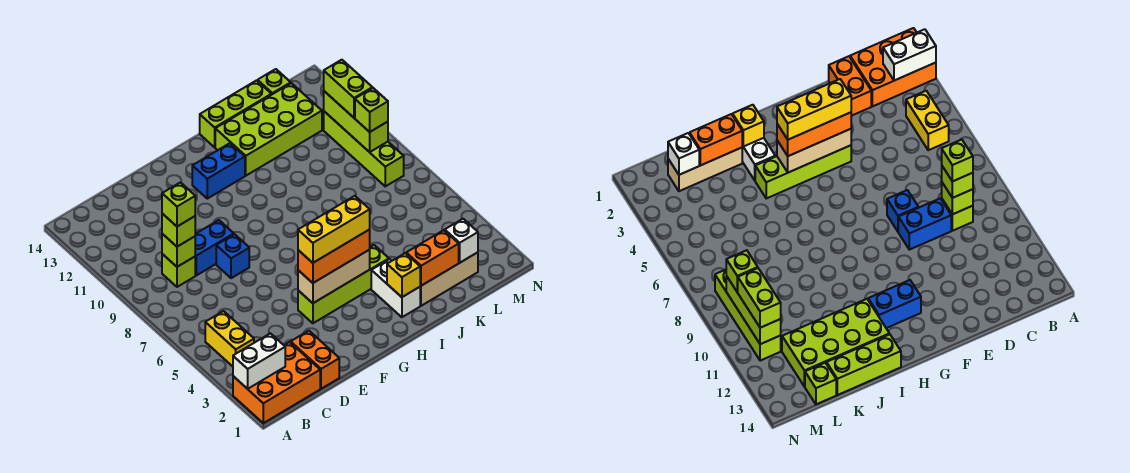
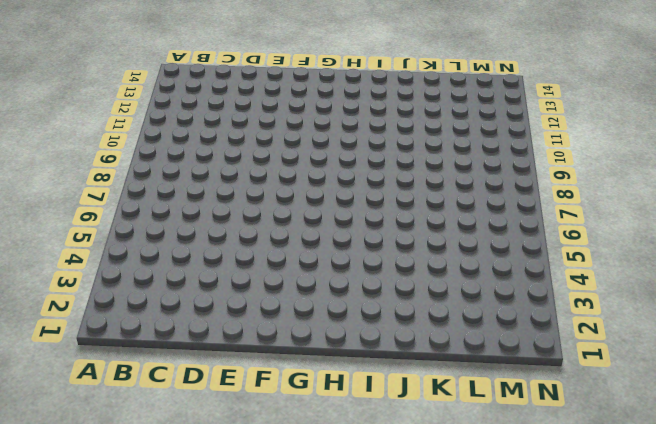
none -> orange brick A1:C2 level 1
none -> yellow brick B4:B5 level 1
none -> lime brick C9 level 1

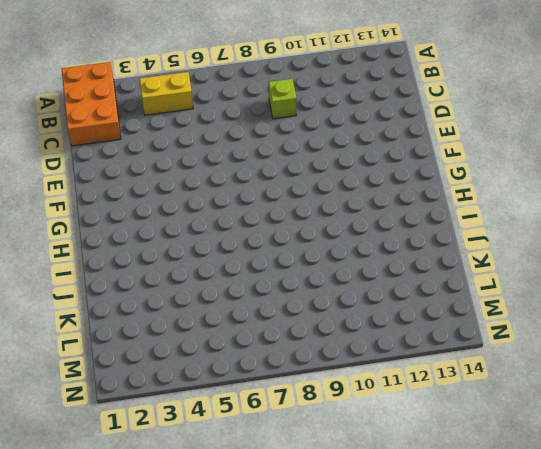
none -> orange brick D1:D2 level 1
none -> blue brick D9:E9 level 1
none -> blue brick E8 level 1

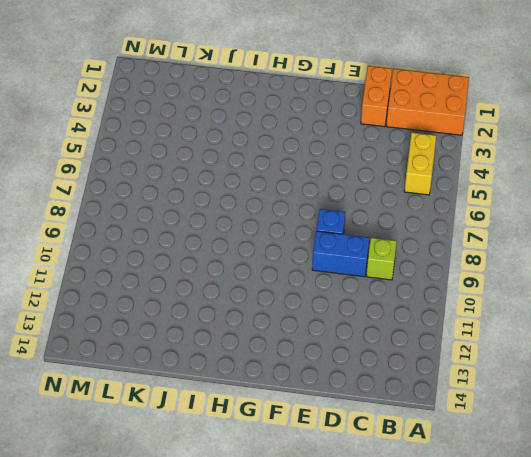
none -> lime brick F4:I4 level 1
none -> blue brick G12:H12 level 1
none -> white brick I2:I3 level 1

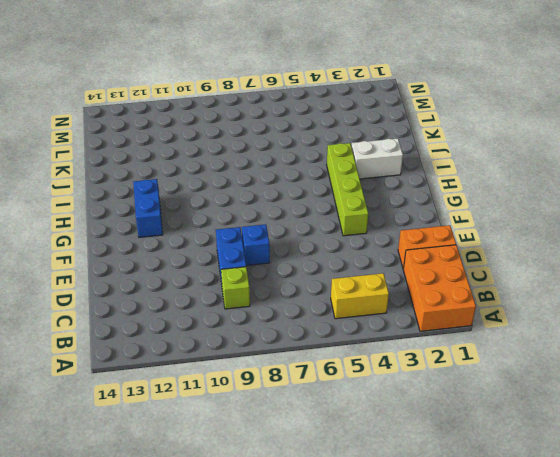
none -> lime brick I12:L13 level 1
none -> lime brick I14:K14 level 1
none -> tan brick J2:L2 level 1

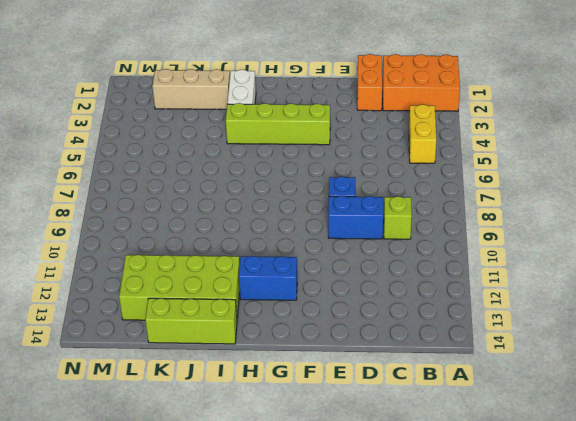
none -> lime brick L14 level 1
none -> lime brick M8:M11 level 1
none -> white brick A2:B2 level 2

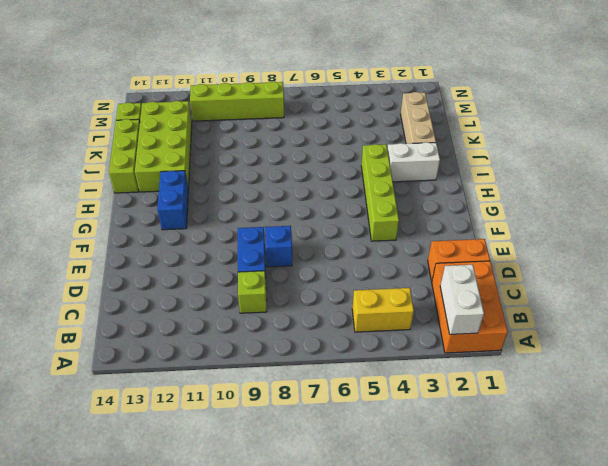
none -> lime brick C9 level 2
none -> tan brick F4:H4 level 2
none -> yellow brick I2 level 2

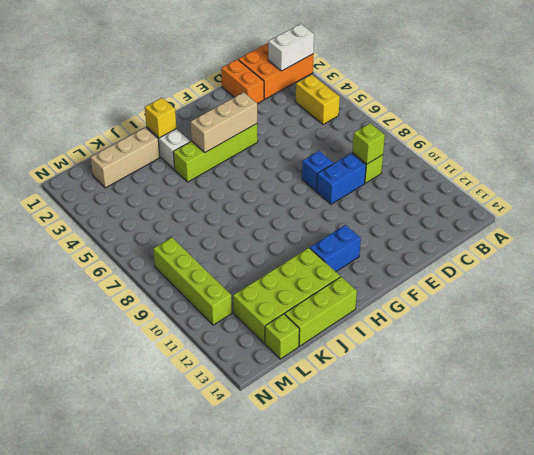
none -> orange brick J2:K2 level 2
none -> white brick L2 level 2
none -> lime brick M9:M11 level 2

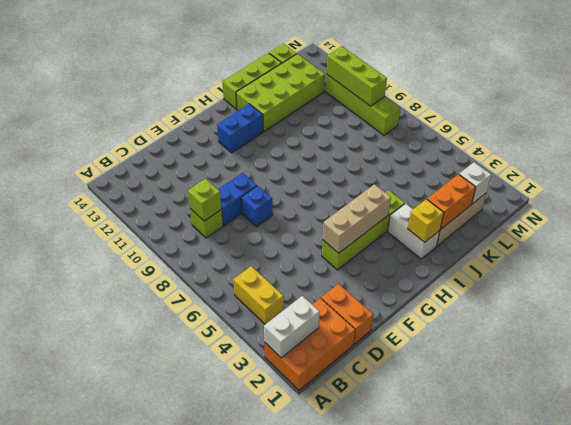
none -> lime brick C9 level 3
none -> orange brick F4:H4 level 3
none -> lime brick M9 level 3

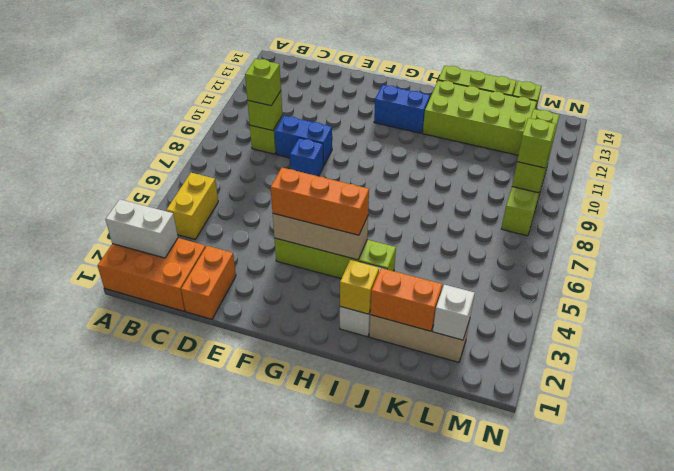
none -> lime brick M10:M11 level 3
none -> lime brick C9 level 4
none -> yellow brick F4:H4 level 4

